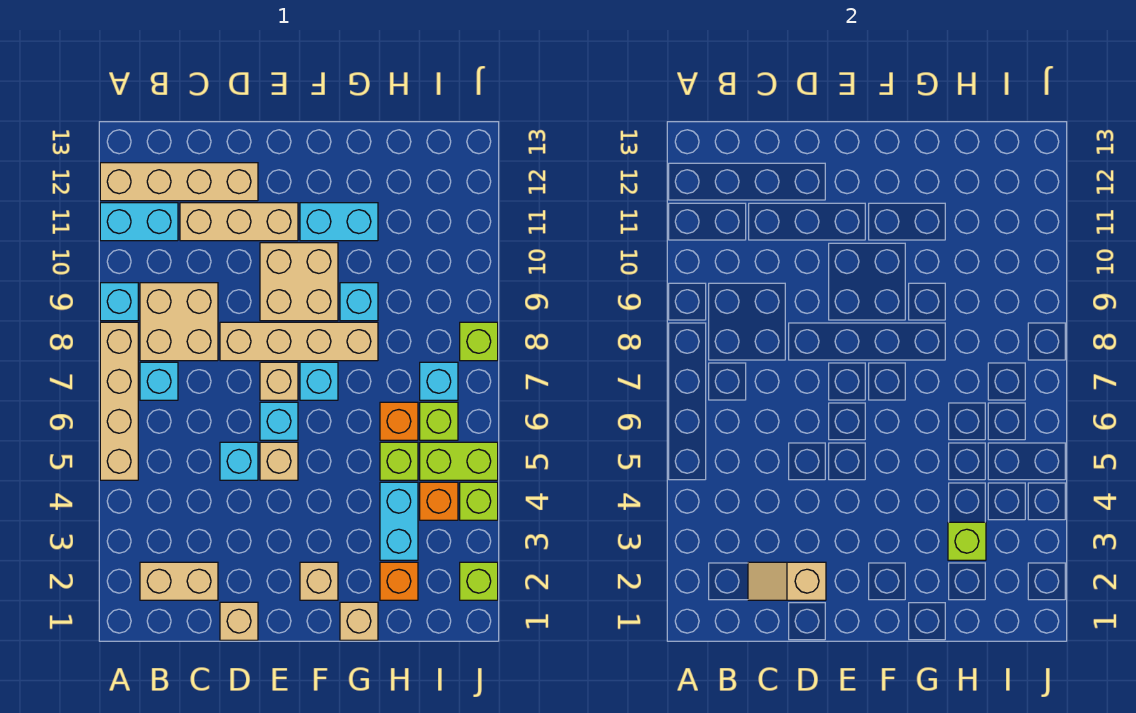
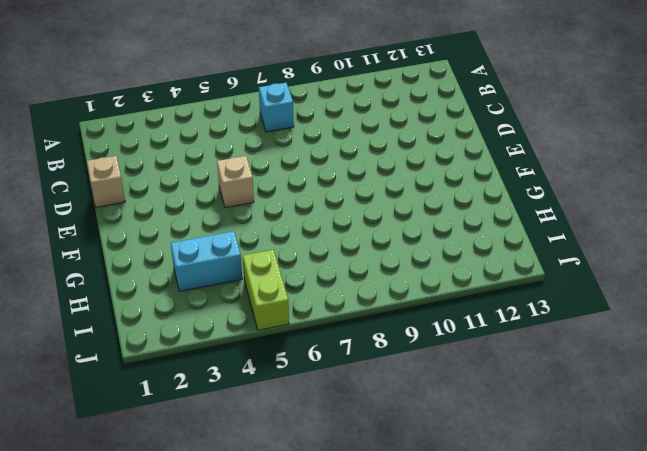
none -> tan brick A5:A8 level 1
none -> cyan brick A9 level 1
none -> cyan brick A11:B11 level 1
none -> tan brick A12:D12 level 1

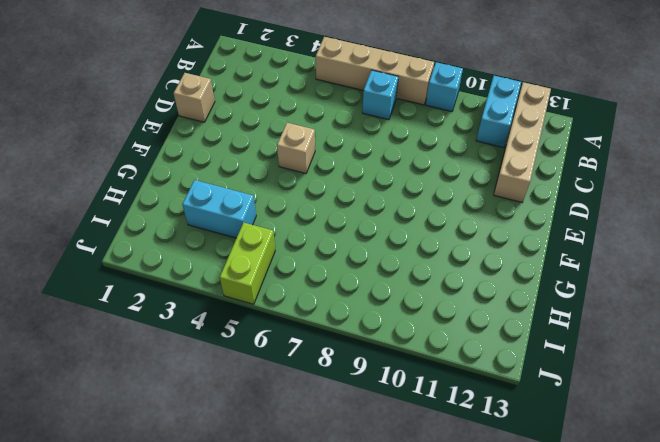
none -> tan brick B2:C2 level 1
none -> tan brick B8:C9 level 1
none -> tan brick C11:E11 level 1
none -> cyan brick D5 level 1

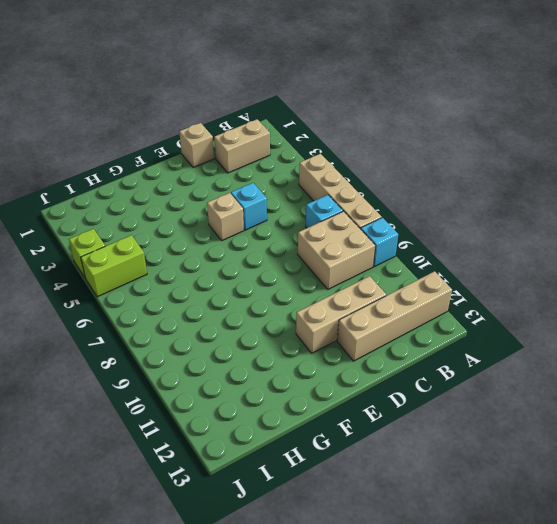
none -> cyan brick A11:B11 level 1
none -> tan brick D8:G8 level 1
none -> cyan brick E6 level 1
none -> tan brick E7 level 1

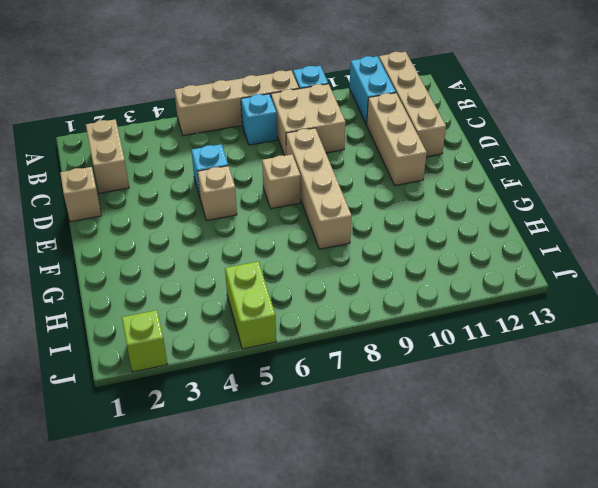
none -> cyan brick E6 level 1
none -> tan brick E9:F10 level 1
none -> tan brick F2 level 1
none -> cyan brick F7 level 1

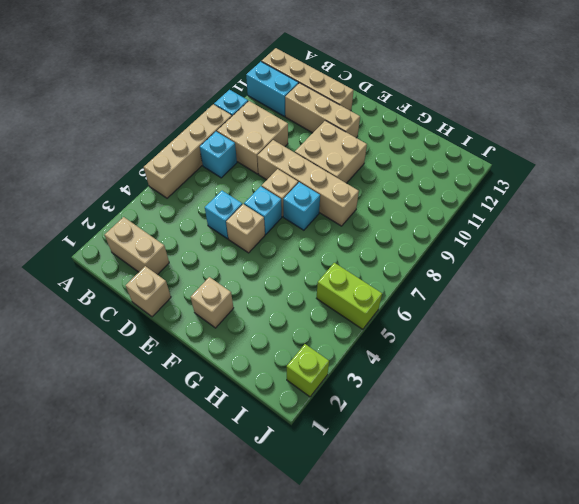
none -> cyan brick F11:G11 level 1
none -> tan brick G1 level 1
none -> cyan brick G9 level 1
none -> orange brick H2 level 1

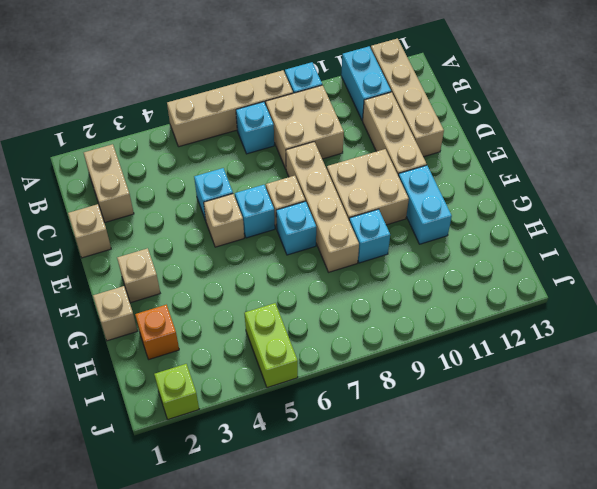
none -> cyan brick H3:H4 level 1
none -> lime brick H5 level 1
none -> orange brick H6 level 1
none -> orange brick I4 level 1

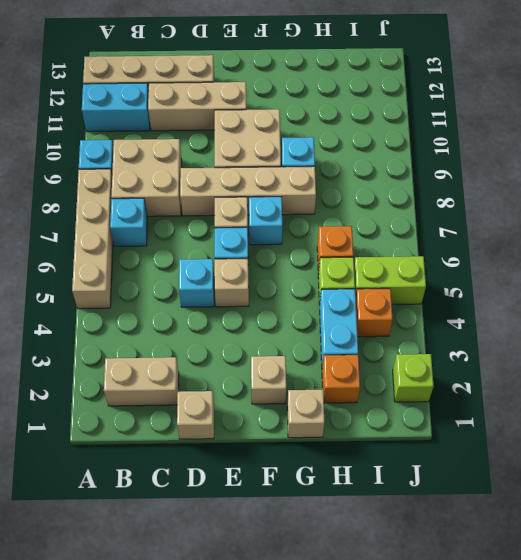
none -> cyan brick F11:G11 level 1
none -> lime brick I6 level 1
none -> cyan brick I7 level 1
none -> lime brick J4 level 1

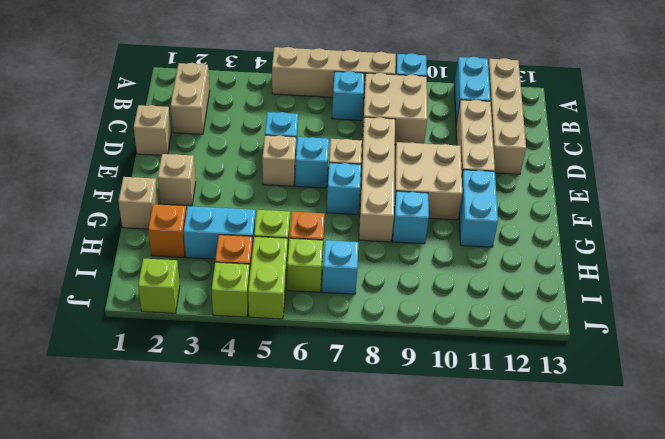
none -> lime brick J8 level 1
none -> tan slope C2:D2 level 2 top D
none -> lime brick H3 level 2

